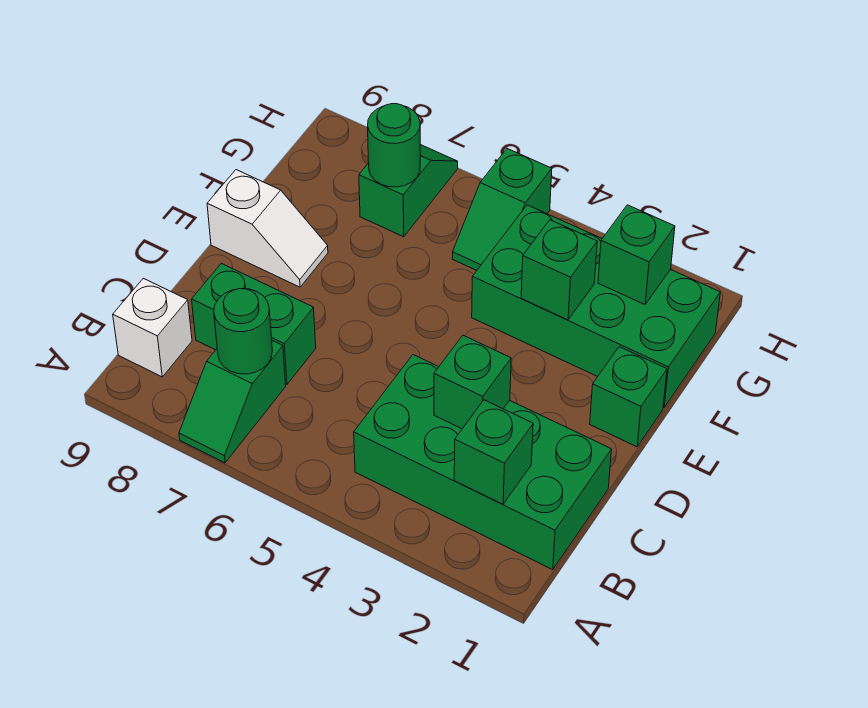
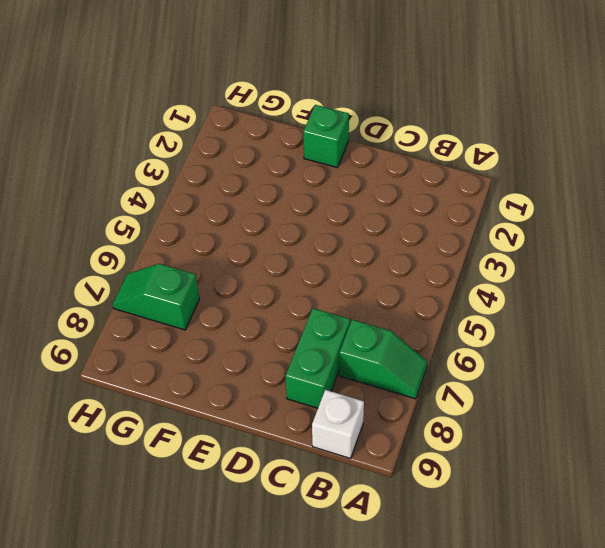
none -> green brick B1:C4 level 1
none -> white slope E8:E9 level 1 top 9
none -> green brick F1:G4 level 1

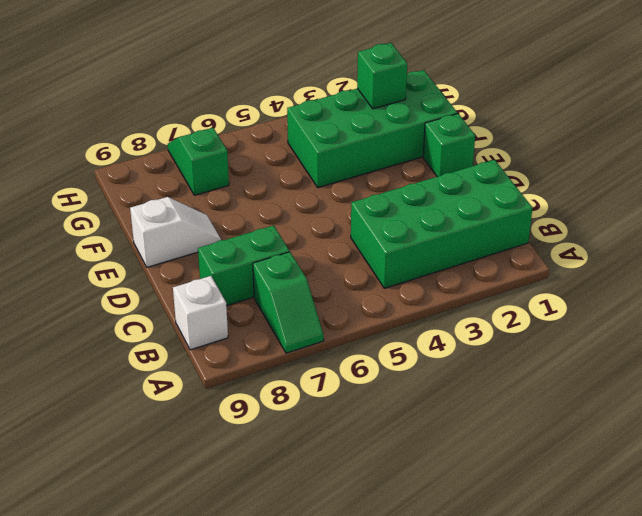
none -> green slope G5:H5 level 1 top H
none -> green brick B2 level 2
none -> green round brick B7 level 2

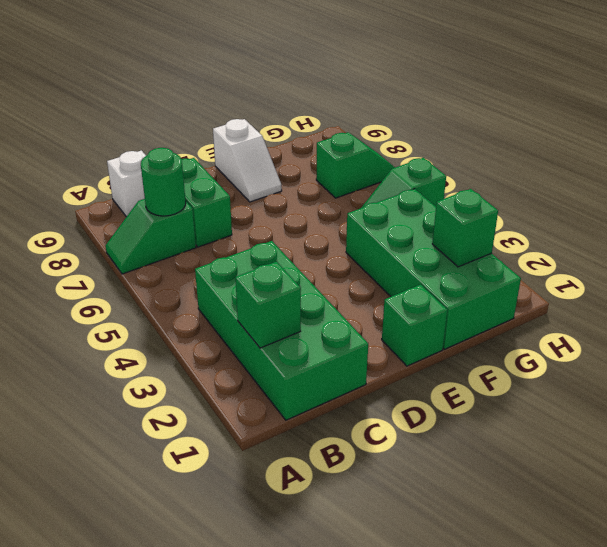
none -> green brick C3 level 2
none -> green brick F3 level 2
none -> green round brick G7 level 2

